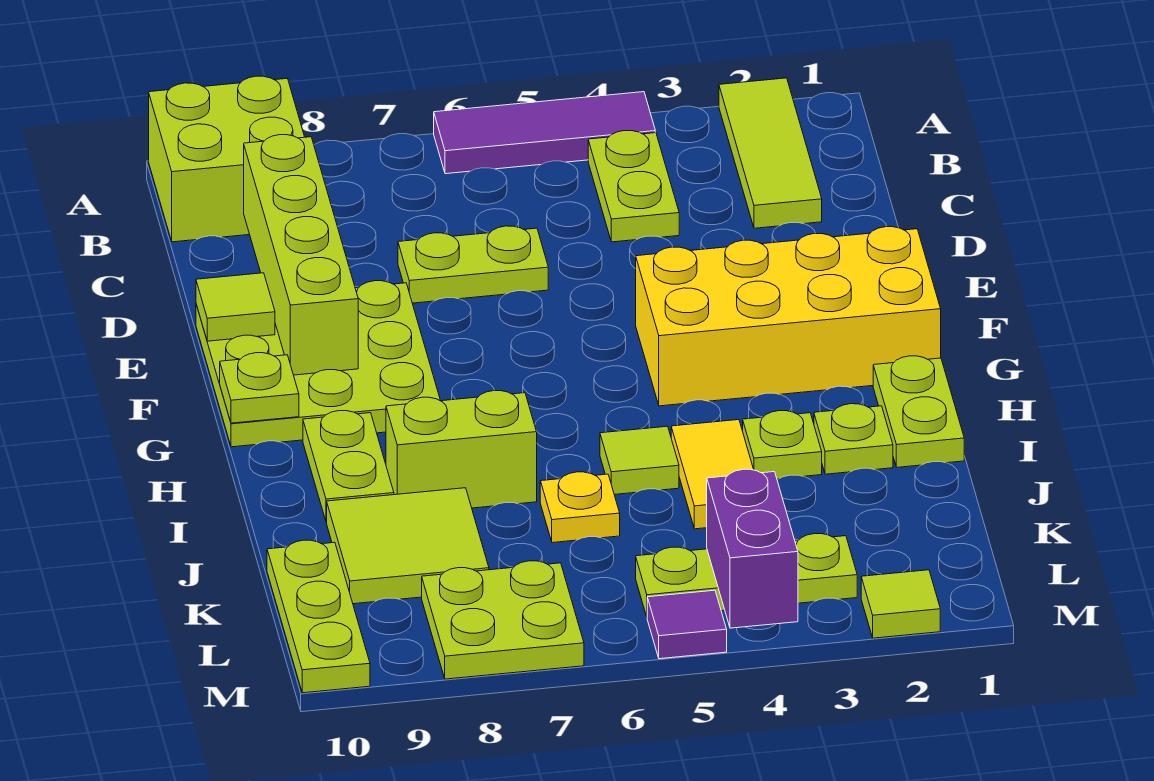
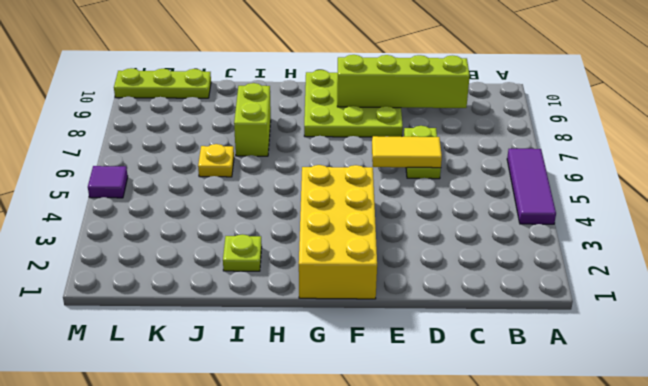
yellow tile D6:E6 level 2 -> yellow tile I4:J4 level 1
none -> lime tile A2:C2 level 1
none -> lime brick A9:B10 level 1
none -> lime plate B4:C4 level 1

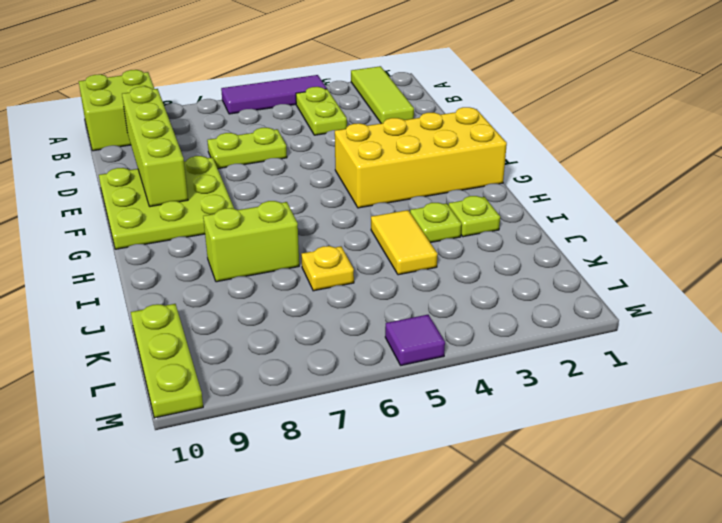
none -> lime plate H1:I1 level 1
none -> lime plate H9:I9 level 1
none -> lime tile I5 level 1

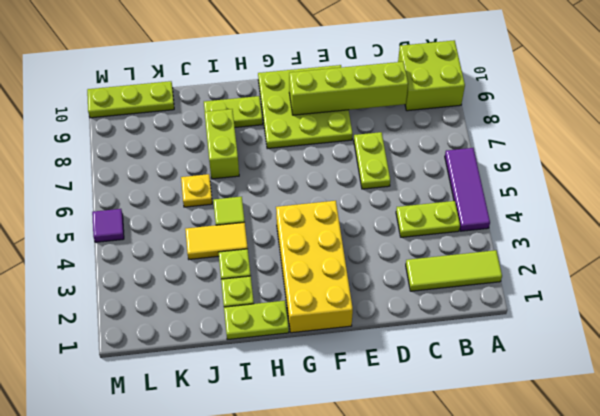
none -> lime tile J8:K9 level 1
none -> lime plate L3:L5 level 1
none -> lime plate L7:M8 level 1

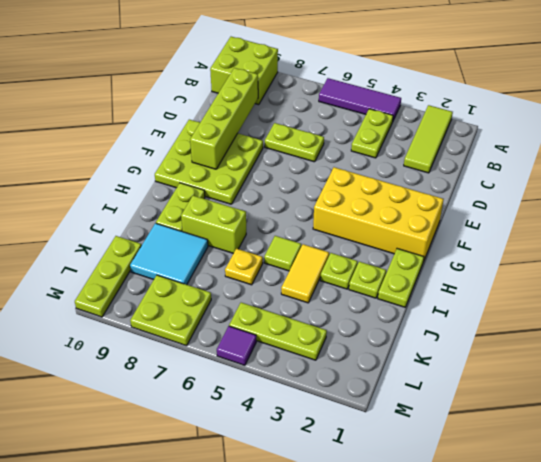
cyan tile J8:K9 level 1 -> lime tile J8:K9 level 1
none -> lime tile M2 level 1
none -> lime tile E10 level 2
none -> lime plate G10 level 2

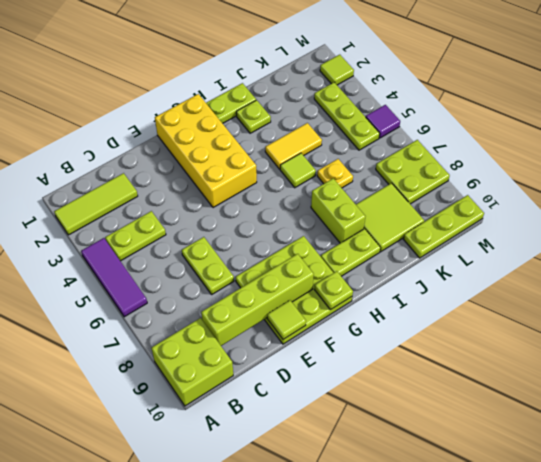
none -> lime plate I3 level 1
none -> purple brick L4:M4 level 2

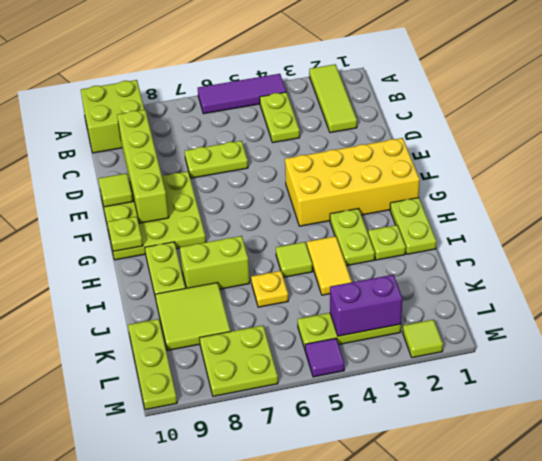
lime plate H3:I3 level 1 -> lime plate I3 level 1
purple brick L3:L4 level 2 -> purple brick L4:M4 level 2

